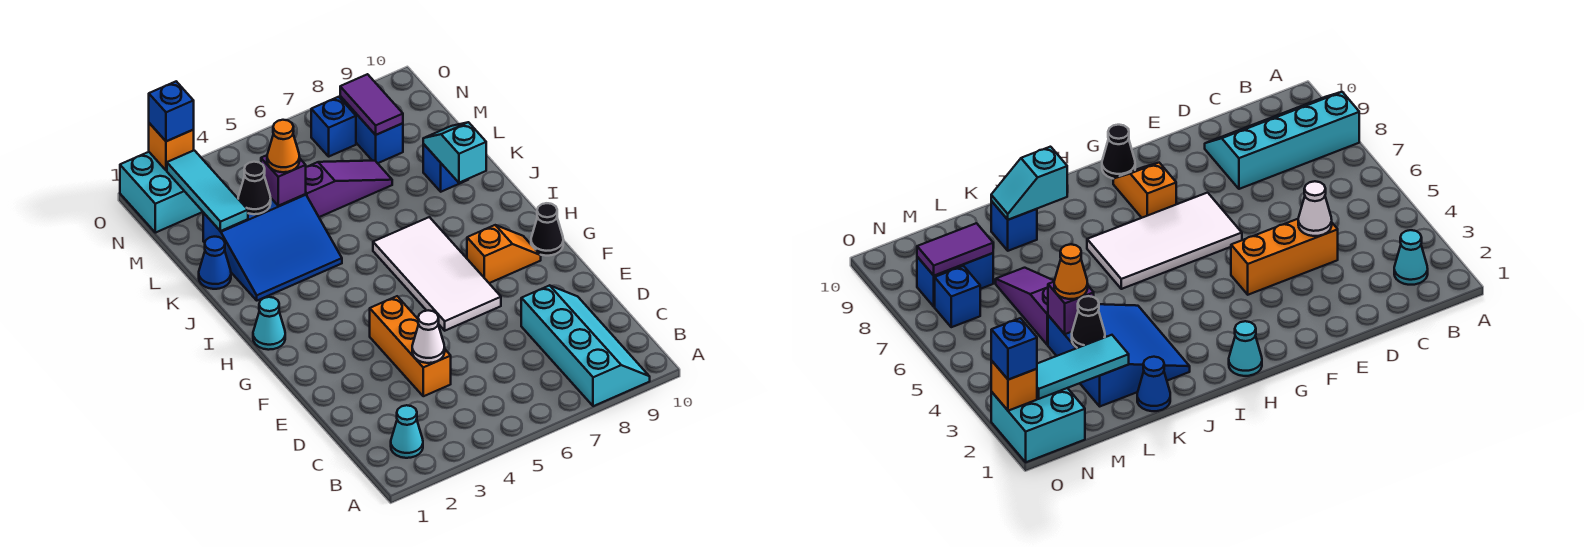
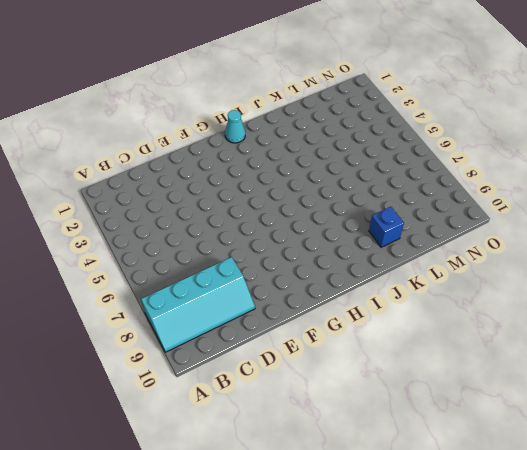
none -> cyan cone B2 level 1
none -> orange brick D4:F4 level 1
none -> white tile F6:I7 level 1

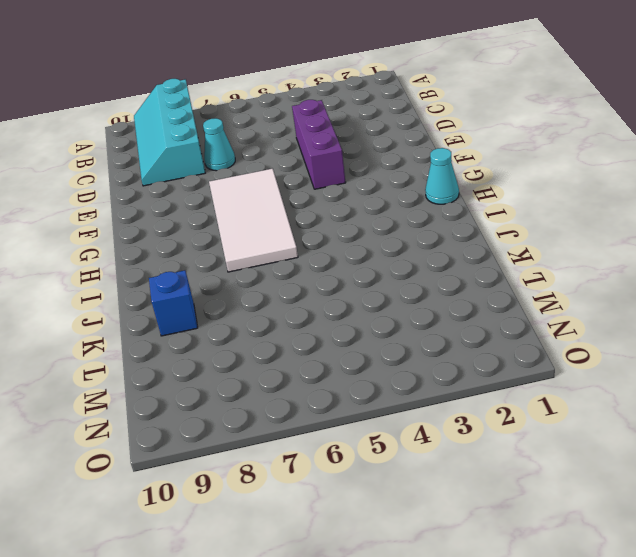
purple brick D4:F4 level 1 -> orange brick D4:F4 level 1
cyan cone D7 level 1 -> cyan cone B2 level 1
none -> orange slope G8:G9 level 1 top 8
none -> black cone G10 level 1
none -> blue slope J2:L4 level 1 top L

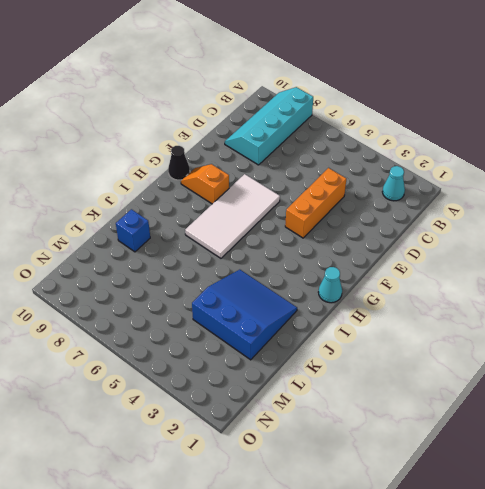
none -> blue cone K1 level 1
none -> purple slope L5:L7 level 1 top 5
none -> blue brick M8:N8 level 1

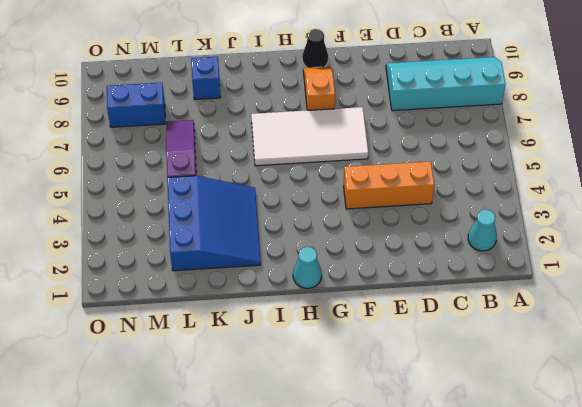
none -> blue cone K1 level 1
none -> cyan brick N1:O2 level 1
none -> blue brick N7 level 1

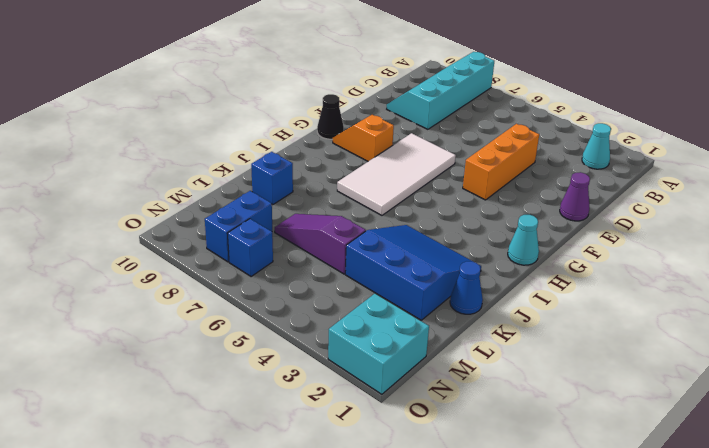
purple cone E1 level 1 -> none
none -> white cone D4 level 2
none -> cyan slope J9:K9 level 2 top J
none -> cyan tile L2:N2 level 2

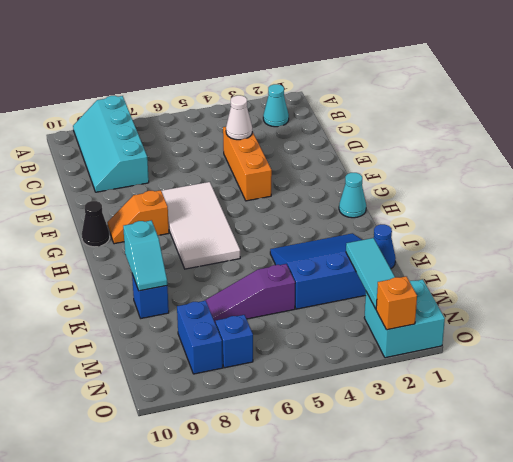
none -> black cone L3 level 2
none -> purple brick L4 level 2
none -> purple tile M8:N8 level 2

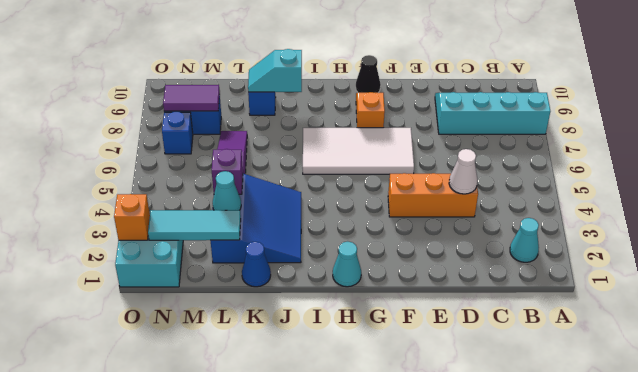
cyan cone L3 level 2 -> black cone L3 level 2
none -> orange cone L4 level 3
none -> blue brick O2 level 3

